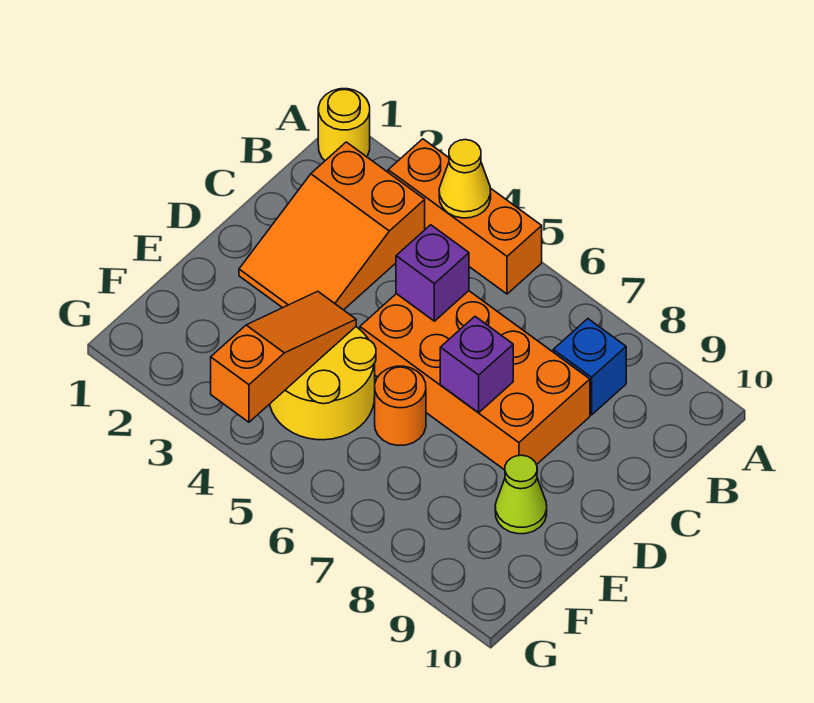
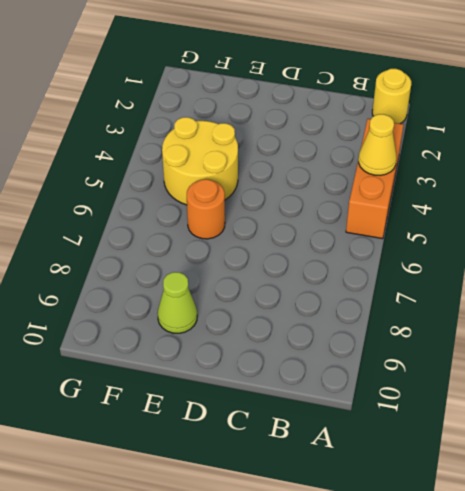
none -> orange slope B2:D3 level 1 top B
none -> blue brick B8 level 1
none -> orange brick C5:D8 level 1

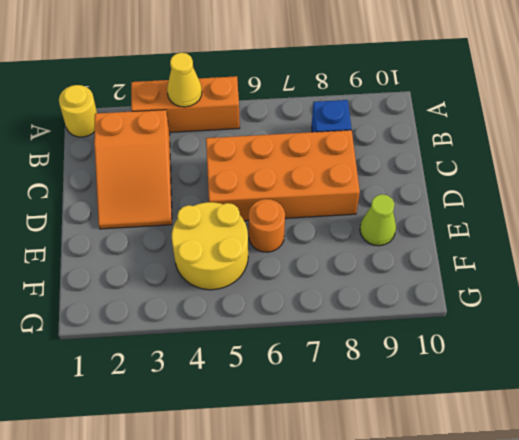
none -> purple brick C5 level 2
none -> purple brick D7 level 2
none -> orange slope E4:G4 level 2 top G

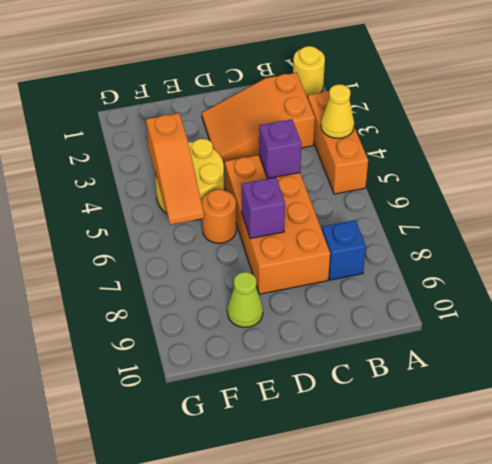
orange slope F4:F6 level 2 top 4 -> orange slope E4:G4 level 2 top G

